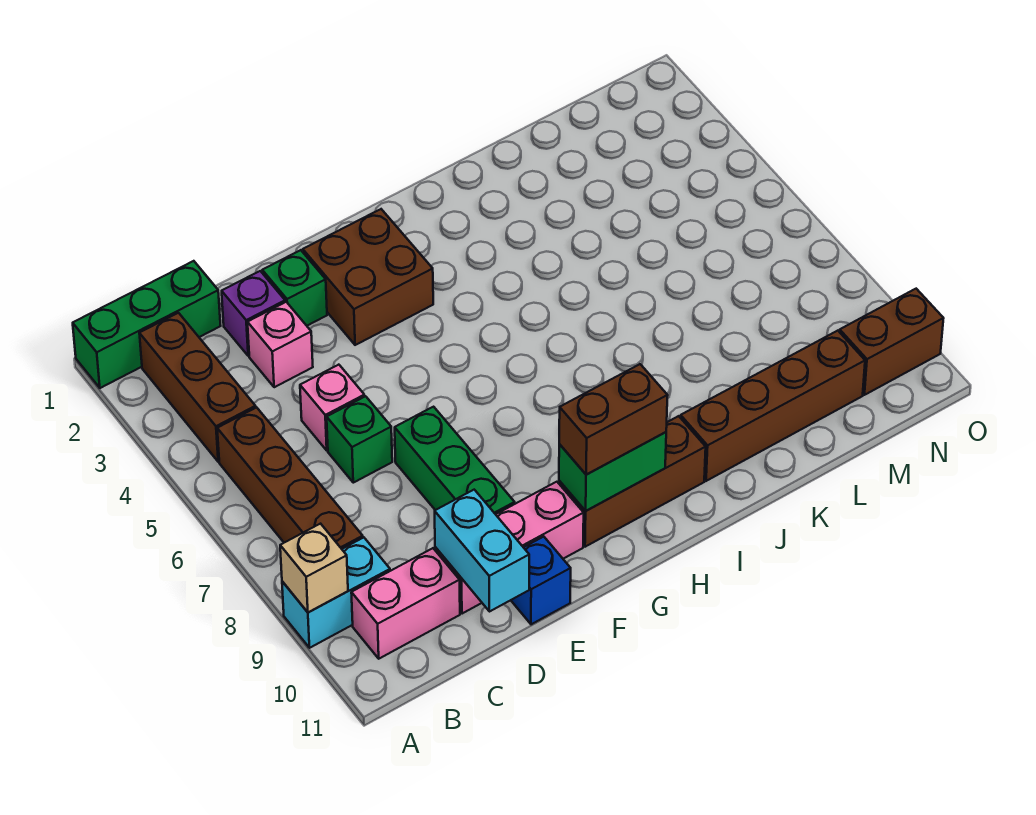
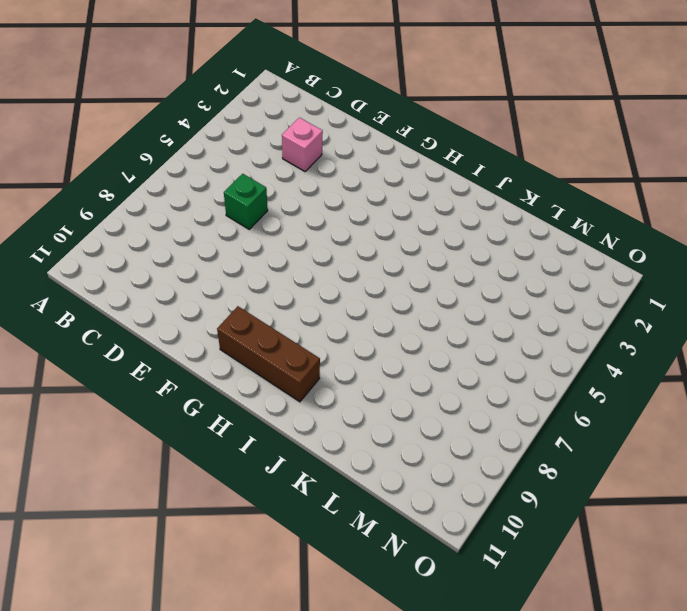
none -> green brick A1:C1 level 1
none -> cyan brick A9:B9 level 1
none -> brown brick B2:B4 level 1

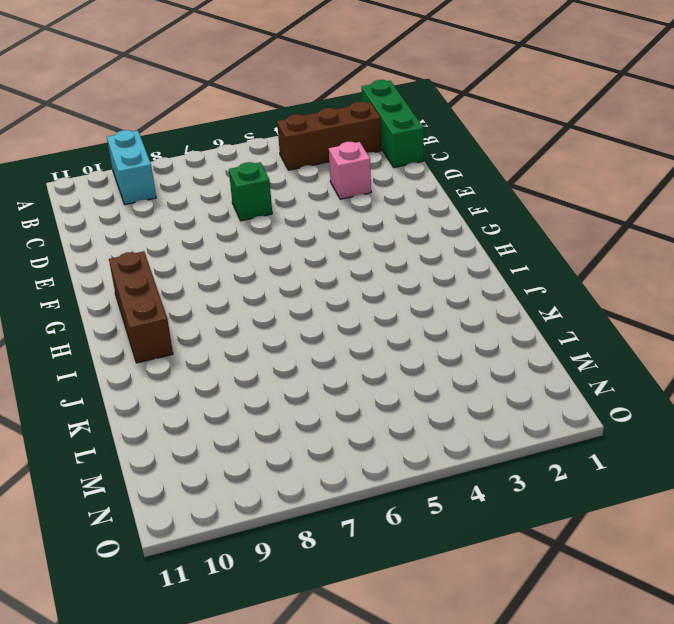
none -> brown brick B5:B8 level 1
none -> pink brick B10:C10 level 1
none -> purple brick D2 level 1

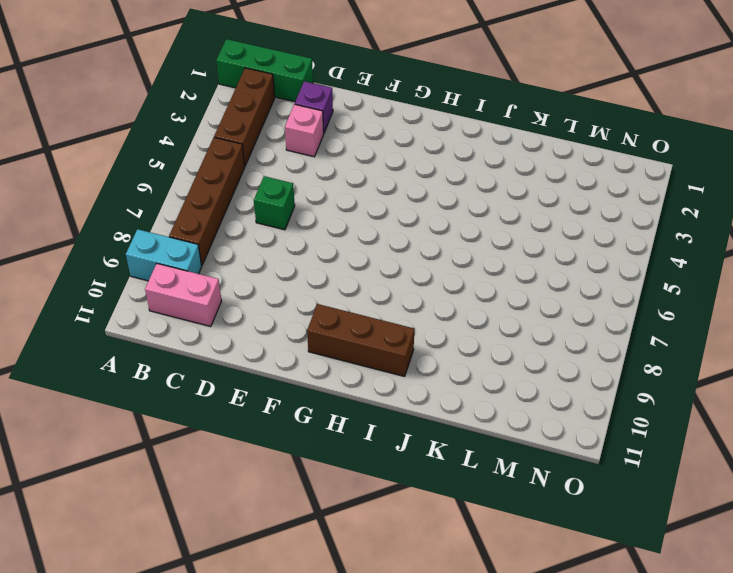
none -> pink brick D5 level 1
none -> pink brick D10:F10 level 1
none -> green brick E2 level 1

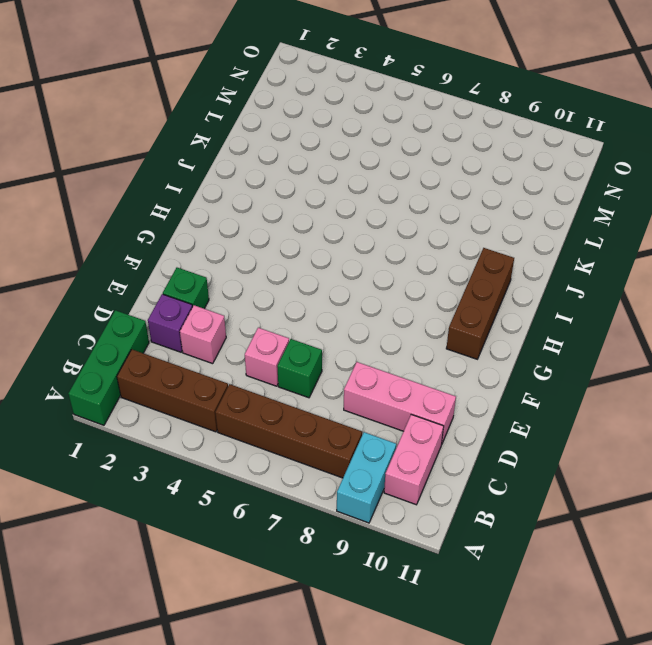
pink brick D8:D10 level 1 -> pink brick D10:F10 level 1
none -> green brick E7:E9 level 1
none -> blue brick E11 level 1
none -> brown brick F2:G3 level 1

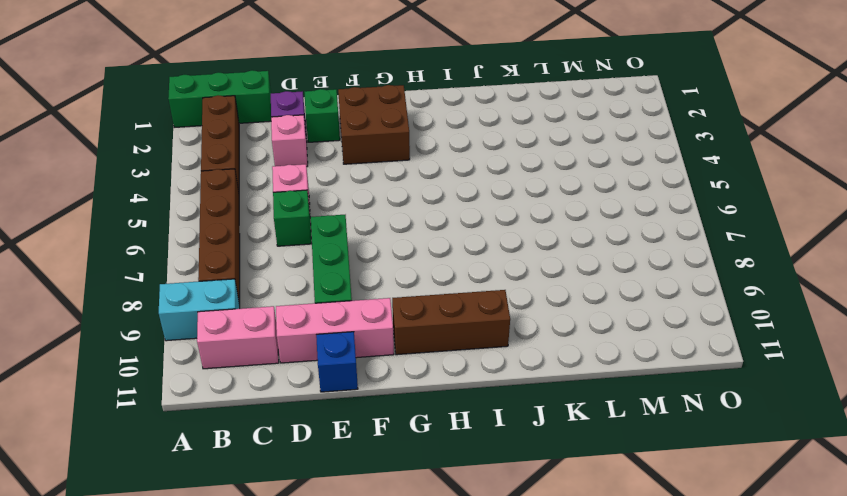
none -> brown brick J10:M10 level 1
none -> brown brick N10:O10 level 1
none -> tan brick A9 level 2

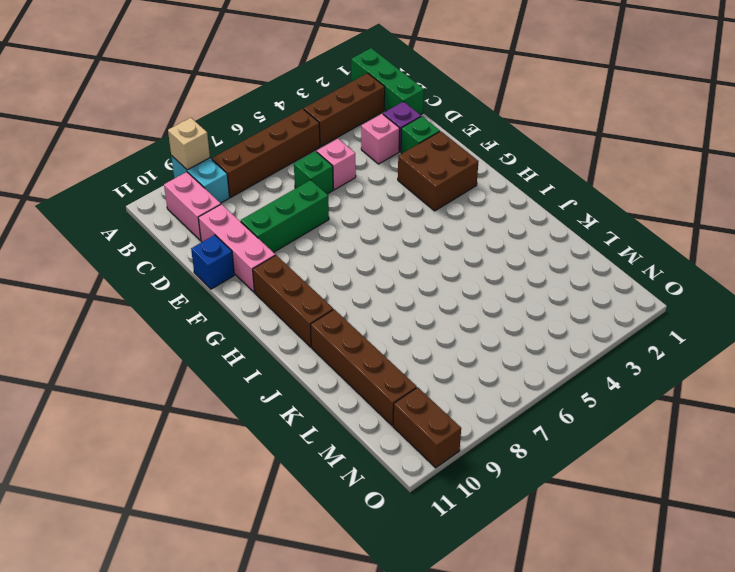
none -> cyan brick D10:D11 level 2
none -> green brick G10:H10 level 2
none -> brown brick G10:H10 level 3

